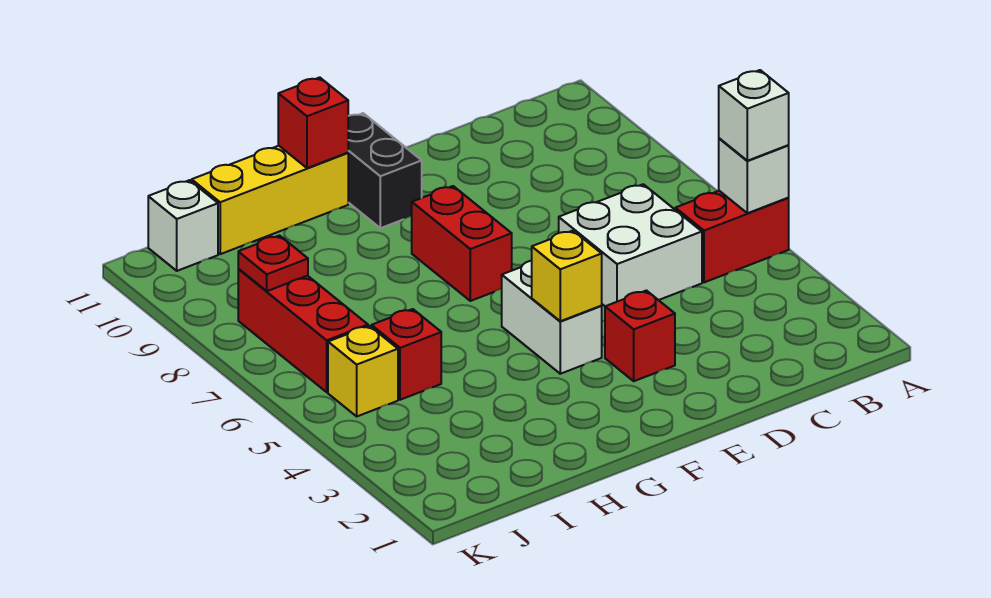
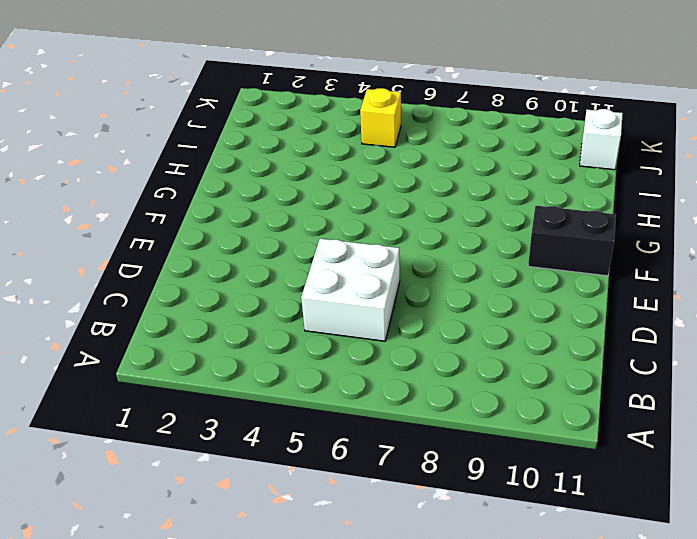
none -> red brick A5:B5 level 1
none -> red brick E3 level 1
none -> white brick F4:F5 level 1

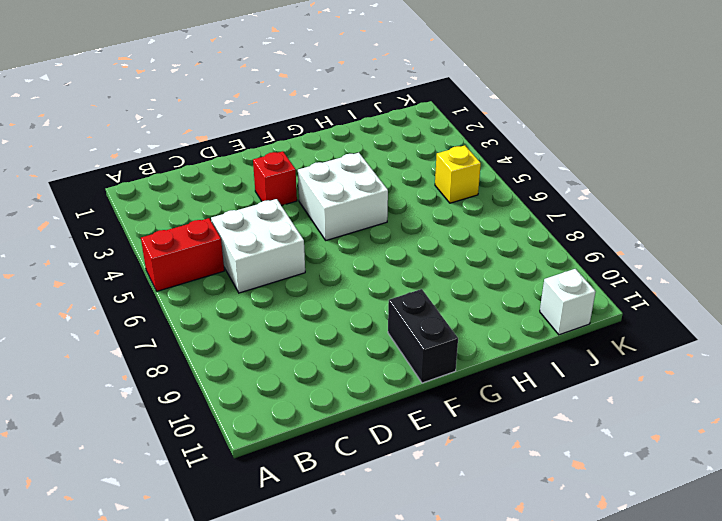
white brick F4:G5 level 1 -> white brick F4:F5 level 1
none -> red brick F7:F8 level 1
none -> yellow brick G11:I11 level 1
none -> red brick I5 level 1

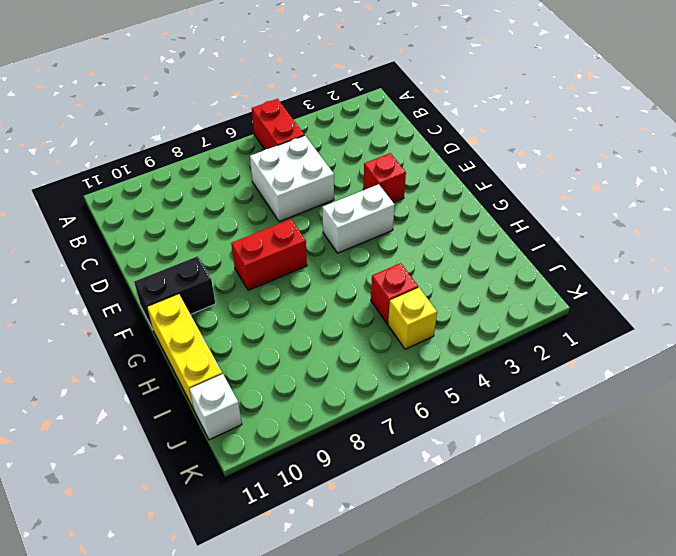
none -> red brick J6:J8 level 1
none -> white brick A5 level 2
none -> yellow brick F4 level 2

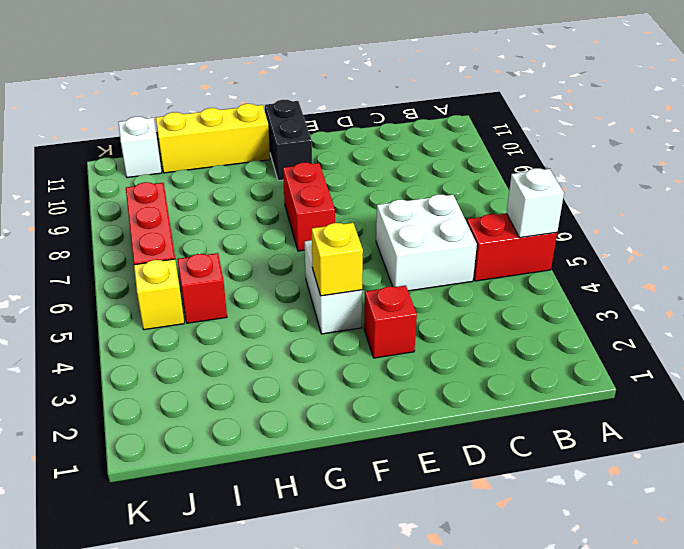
none -> red brick G11 level 2
none -> red plate J8 level 2
none -> white brick A5 level 3

